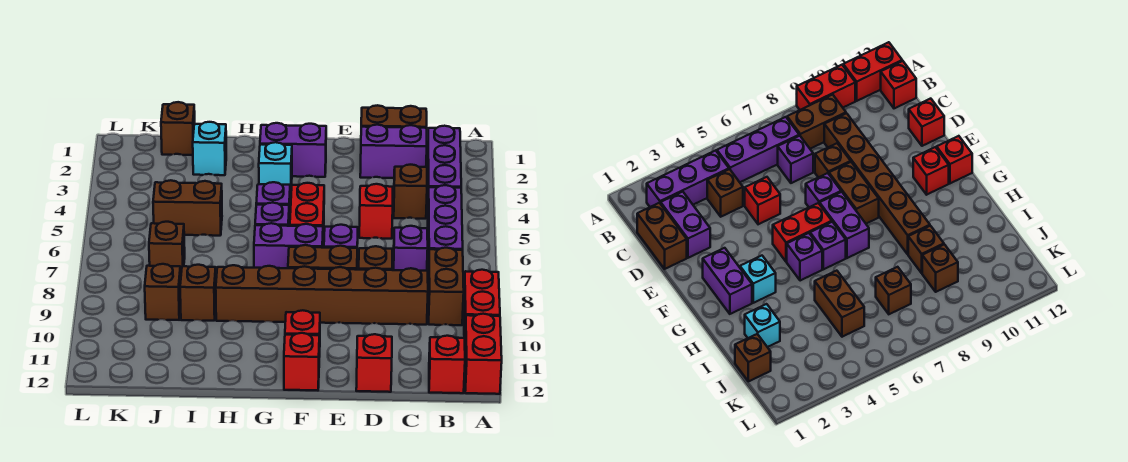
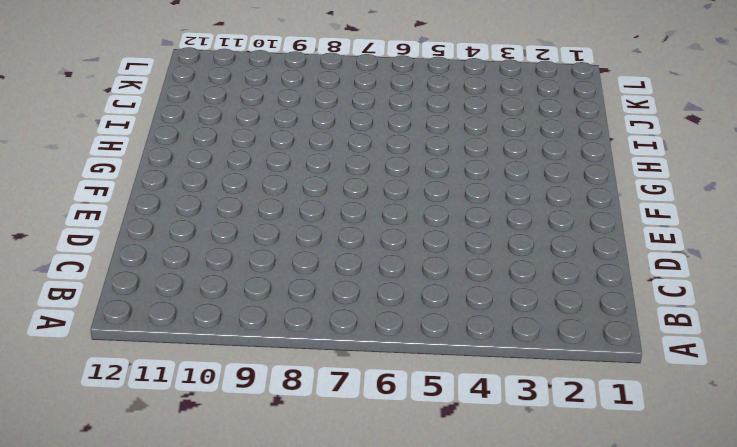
none -> red brick A9:A10 level 1
none -> red brick A11:A12 level 1
none -> purple brick B2:B4 level 1
none -> purple brick B5:B7 level 1

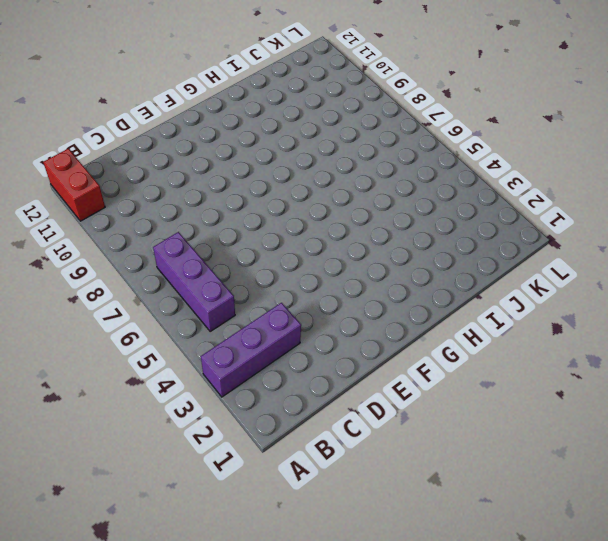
purple brick A3:C3 level 1 -> purple brick B2:B4 level 1
none -> red brick A9:A10 level 1
none -> brown brick B8:B9 level 1
none -> red brick B12 level 1
none -> brown brick C1:D1 level 1

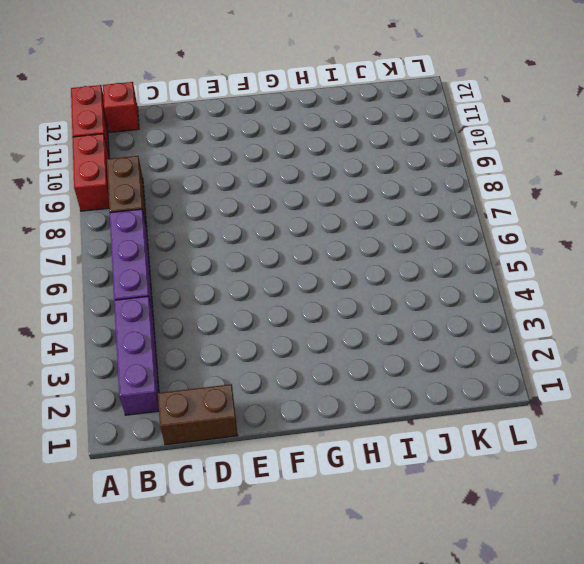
none -> purple brick C2:D2 level 1
none -> brown brick C4 level 1
none -> purple brick C7 level 1
none -> brown brick C9:H9 level 1

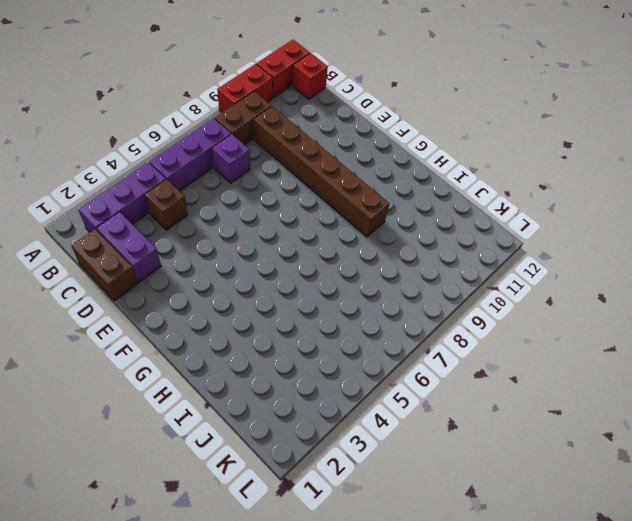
none -> red brick D5 level 1
none -> brown brick D8 level 1
none -> red brick D12 level 1
none -> purple brick E7 level 1

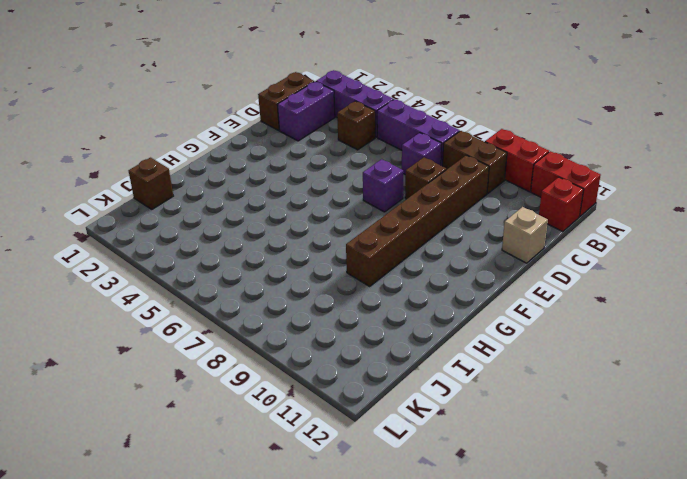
tan brick D12 level 1 -> red brick D12 level 1
none -> red brick D5 level 1
none -> brown brick E8:F8 level 1
none -> purple brick F2:G2 level 1
none -> red brick F5:F6 level 1

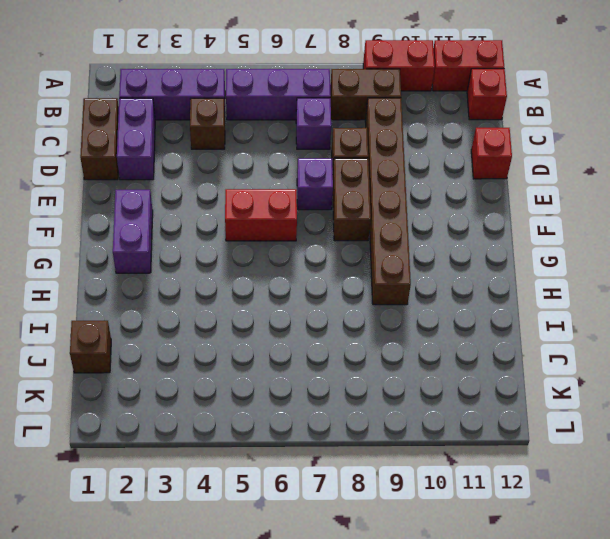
none -> red brick D5 level 1
none -> purple brick F7:G7 level 1
none -> red brick F11 level 1
none -> red brick F12 level 1

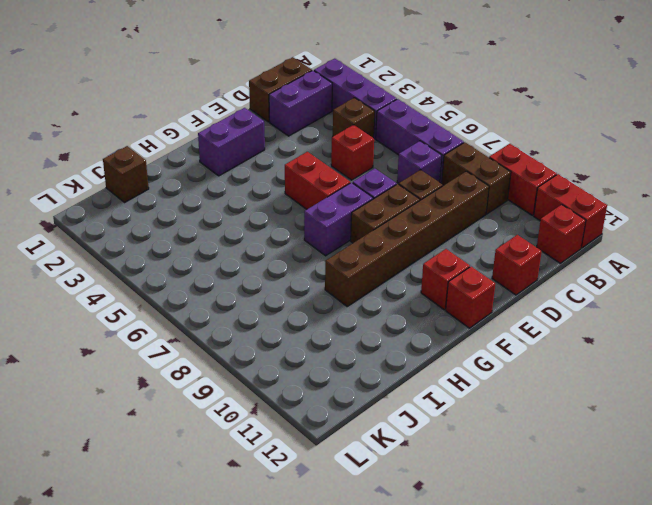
none -> cyan brick G3 level 1
none -> purple brick G5 level 1
none -> purple brick G6 level 1
none -> cyan brick I2 level 1

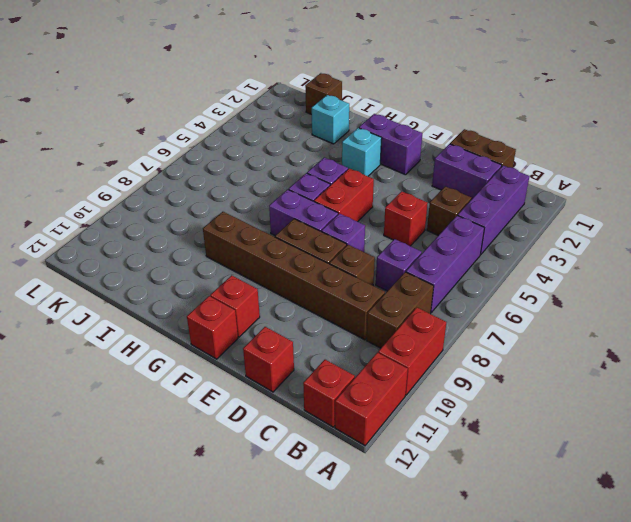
none -> brown brick I5:J5 level 1
none -> brown brick I9 level 1
none -> brown brick J7 level 1
none -> brown brick J9 level 1

